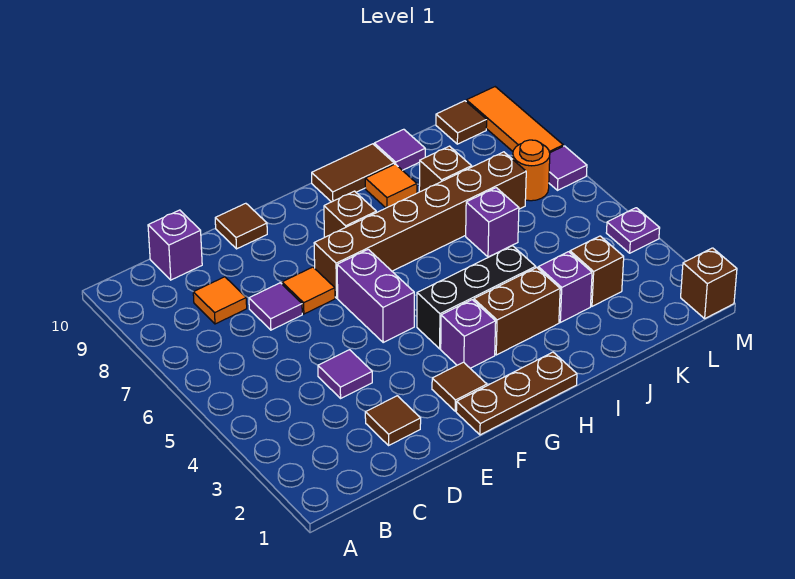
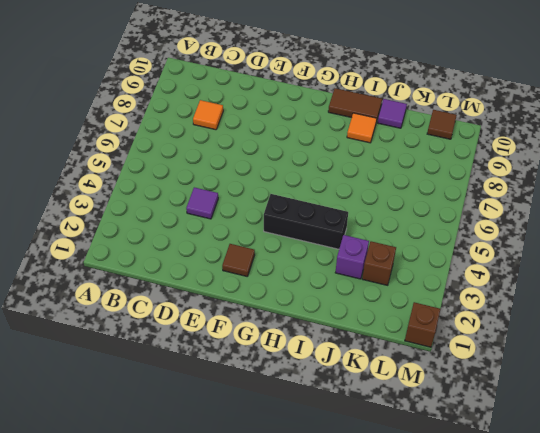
none -> purple brick C10 level 1
none -> brown tile D2 level 1
none -> purple tile D7 level 1

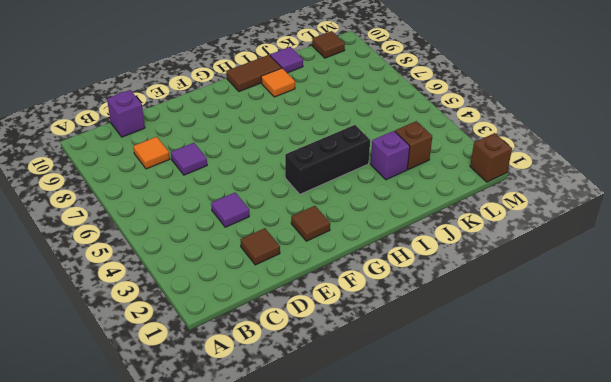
none -> orange tile E7 level 1
none -> brown tile E10 level 1
none -> brown plate F1:H1 level 1

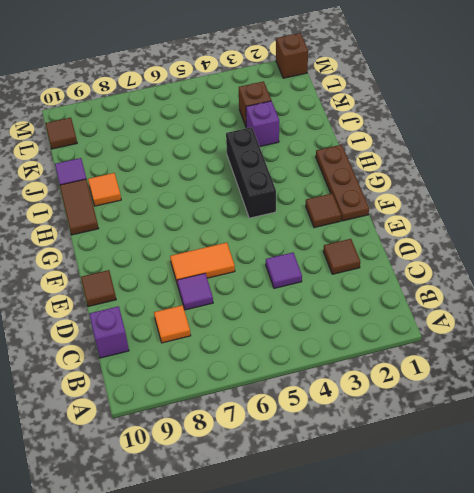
orange tile E6:E7 level 1 -> orange tile E7 level 1
none -> purple brick F5:F6 level 1
none -> brown brick F7:K7 level 1
none -> purple brick G3 level 1

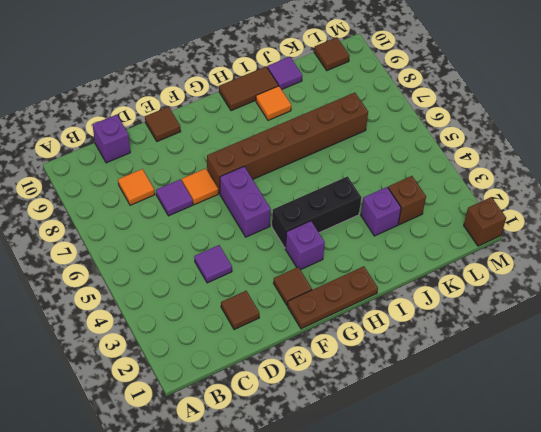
none -> brown brick G8 level 1
none -> brown brick H3:I3 level 1
none -> purple brick J6 level 1

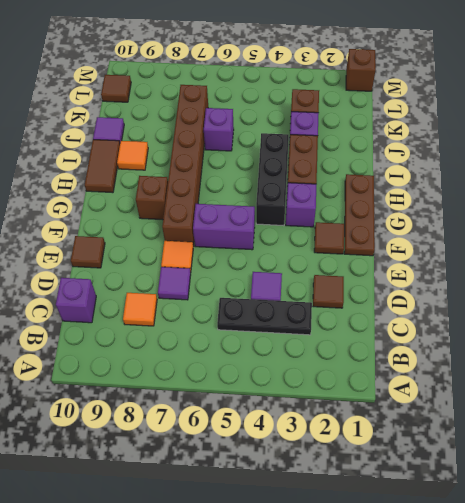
black plate C3:C5 level 1 -> none
none -> brown brick J8 level 1
none -> orange round brick L7 level 1
none -> purple plate M4 level 1

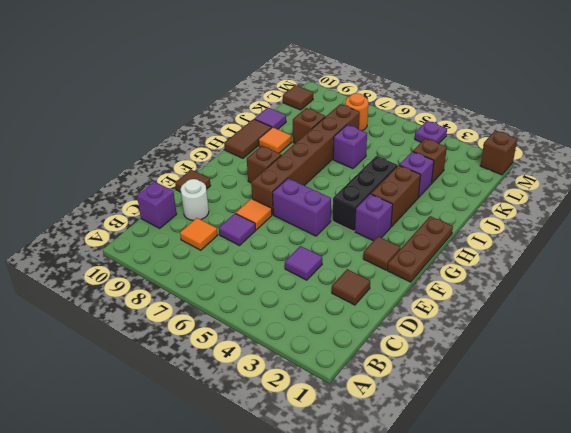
white round brick D9 level 1 -> none
none -> purple tile M7 level 1
none -> orange tile M8:M10 level 1

